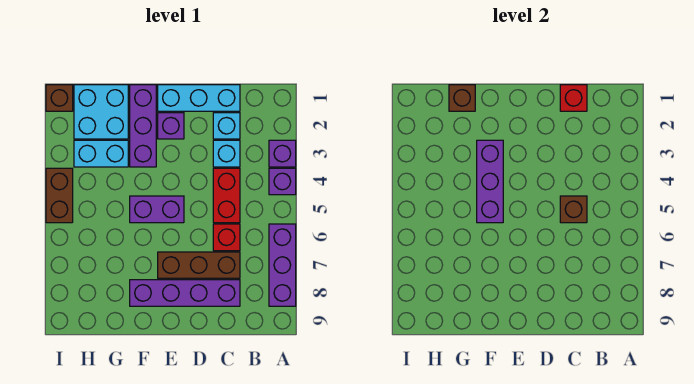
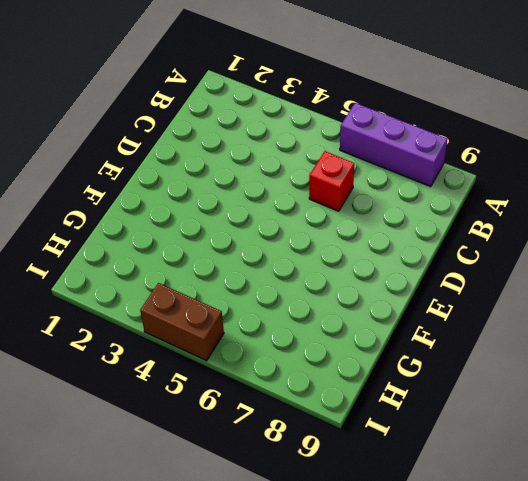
none -> purple brick A3 level 1
none -> purple brick A4 level 1
none -> cyan brick C1:E1 level 1

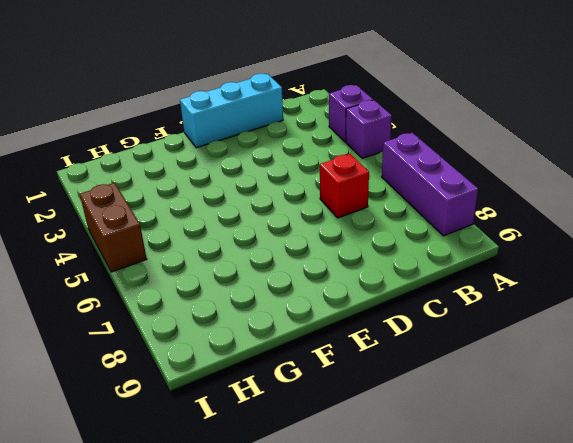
none -> cyan brick C2 level 1
none -> cyan brick C3 level 1
none -> red brick C4:C5 level 1

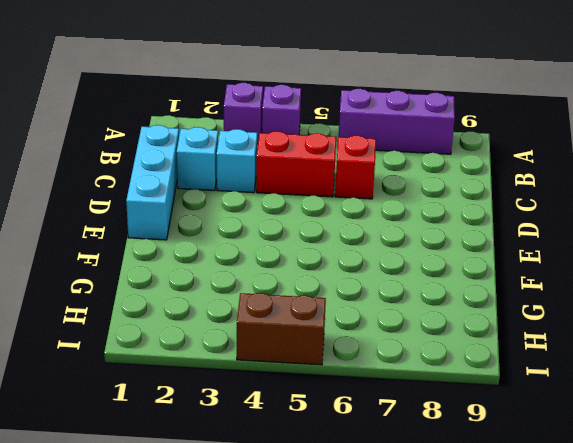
none -> brown brick C7:E7 level 1
none -> purple brick C8:F8 level 1
none -> purple brick E2 level 1

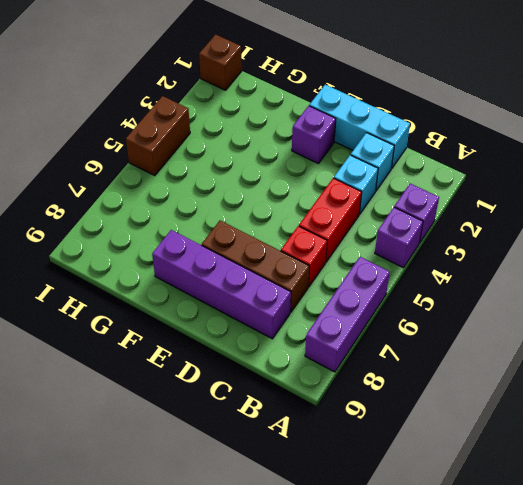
none -> purple brick E5:F5 level 1
none -> purple brick F1:F3 level 1
none -> cyan brick G1:H2 level 1

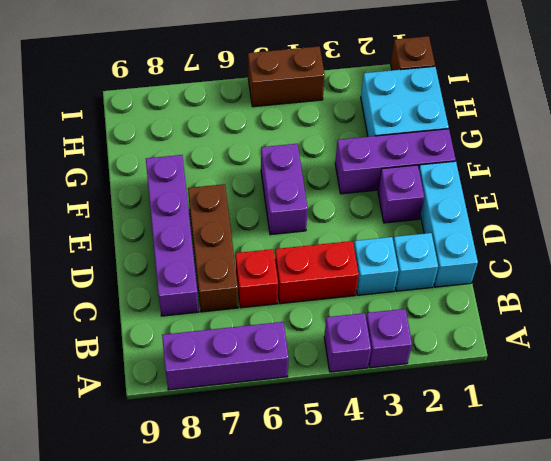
none -> cyan brick G3:H3 level 1
none -> red brick C1 level 2
none -> brown brick C5 level 2

